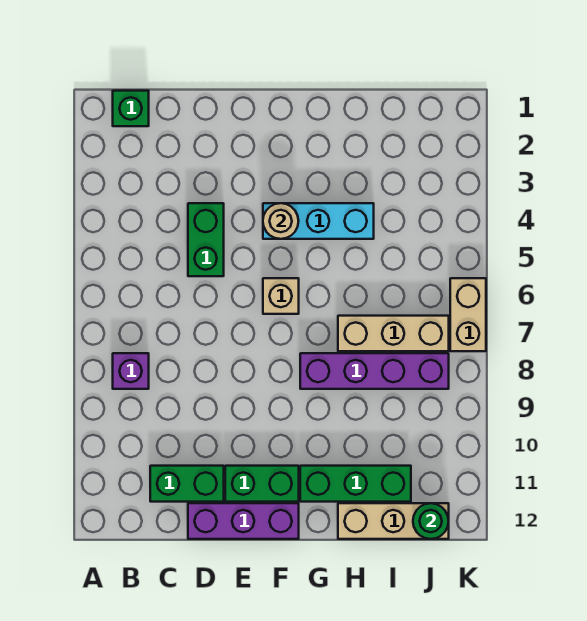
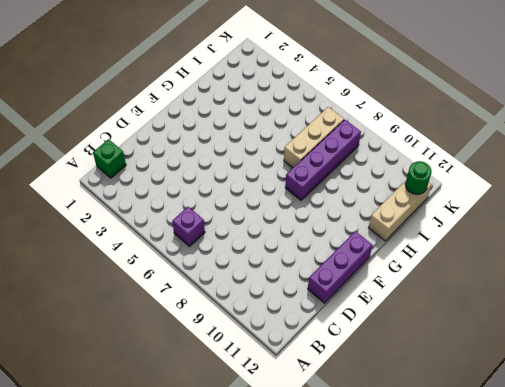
purple brick B6 level 1 -> purple brick B8 level 1
none -> green brick C11:D11 level 1
none -> green brick D4:D5 level 1
none -> green brick E11:F11 level 1

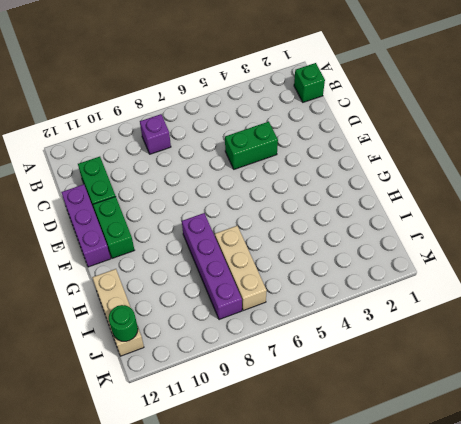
none -> cyan brick F4:H4 level 1
none -> tan brick F6 level 1
none -> green brick G11:I11 level 1

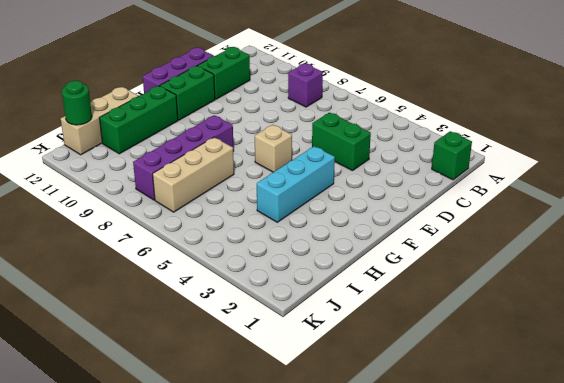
none -> tan brick K6:K7 level 1
none -> tan round brick F4 level 2

